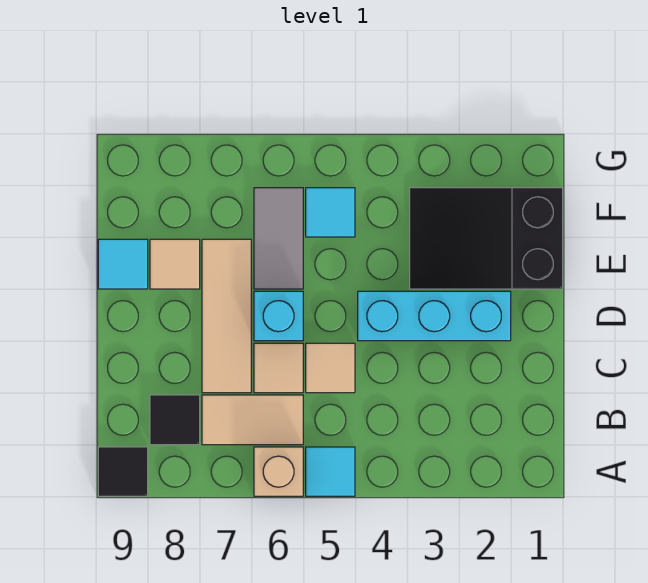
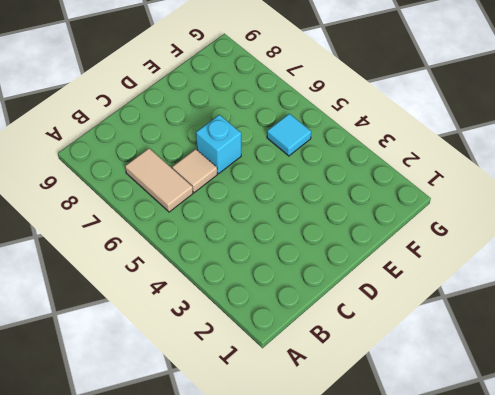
none -> cyan tile A5 level 1
none -> tan brick A6 level 1
none -> black tile A9 level 1

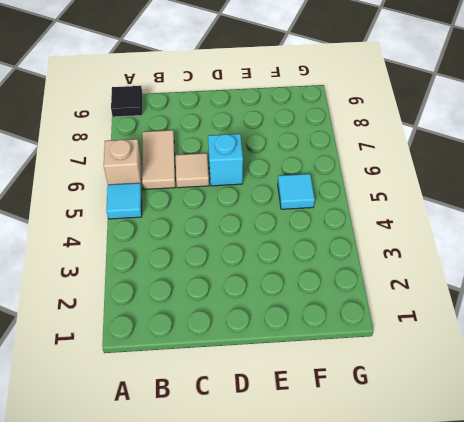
none -> black tile B8 level 1
none -> tan tile C5 level 1
none -> tan tile C7:E7 level 1

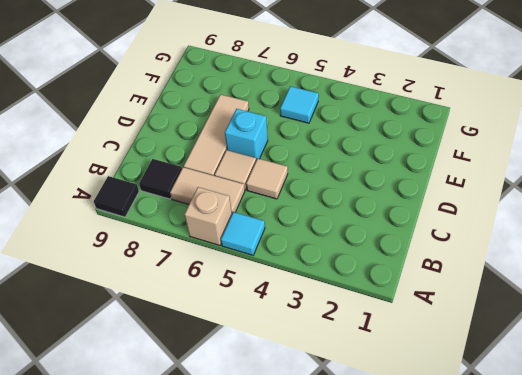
none -> cyan brick D2:D4 level 1
none -> black slope E1:F3 level 1 top 1
none -> grey tile E6:F6 level 1

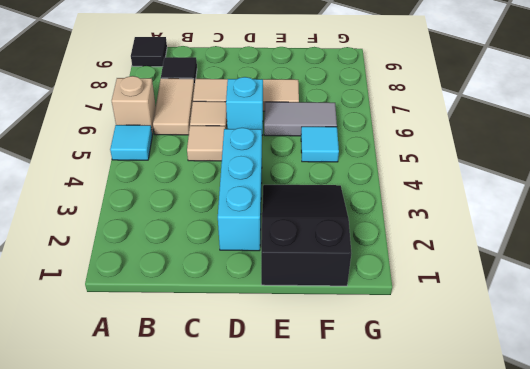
none -> tan tile E8 level 1
none -> cyan tile E9 level 1

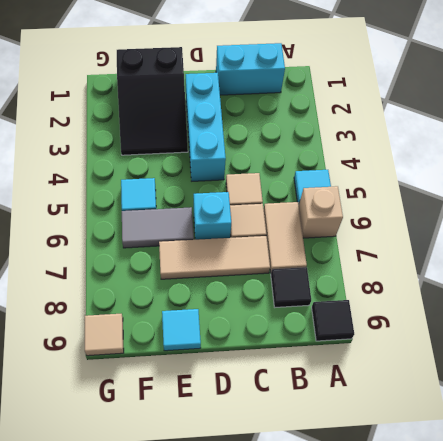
cyan brick B1:C1 level 1 -> none
tan tile G9 level 1 -> tan tile E8 level 1

